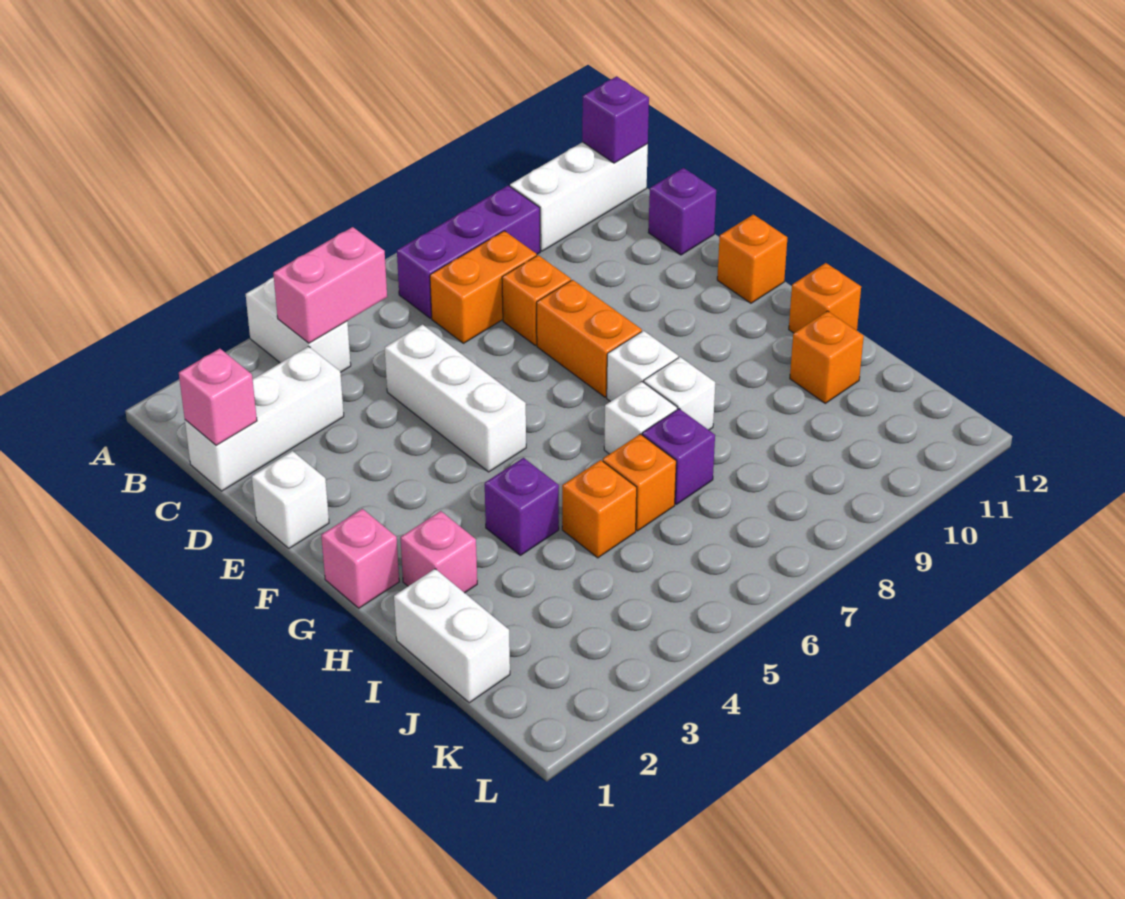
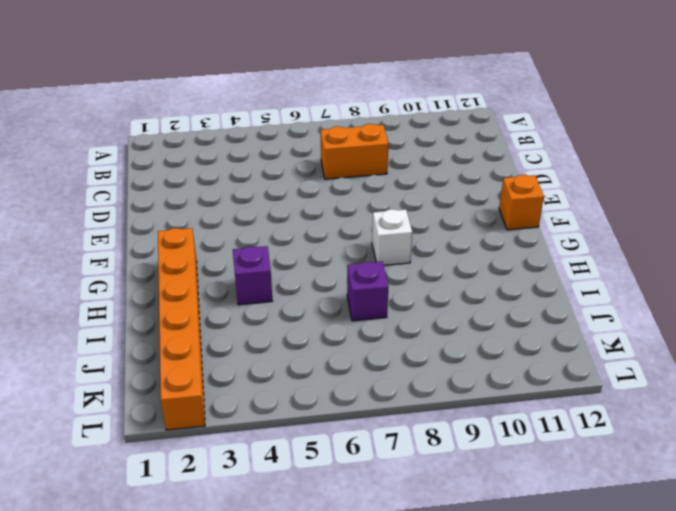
orange brick G2:L2 level 1 -> pink brick H2 level 1
none -> white brick A4:B4 level 1
none -> purple brick B7:B9 level 1
none -> white brick B10:B12 level 1

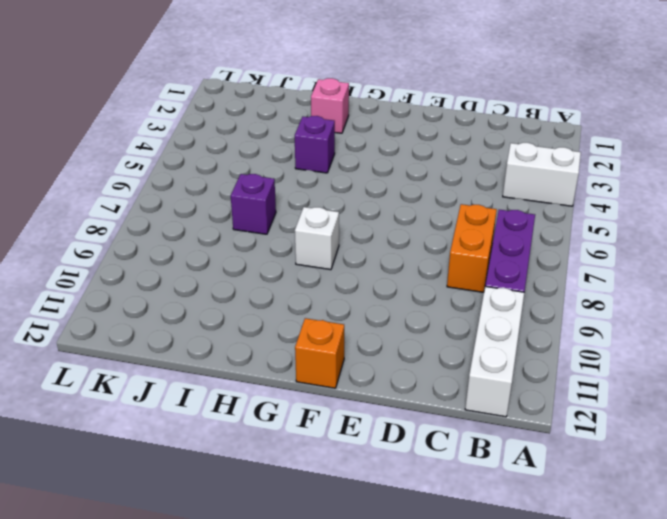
none -> white brick C1:C3 level 1
none -> white brick D5:F5 level 1
none -> orange brick D8 level 1

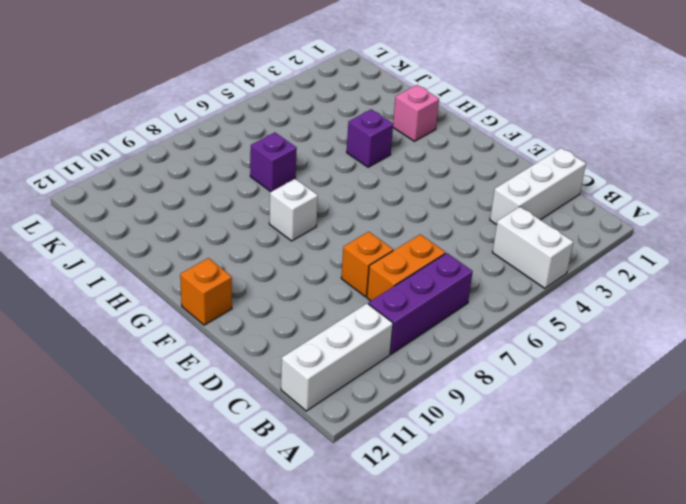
none -> white brick D5:F5 level 1
none -> purple brick D12 level 1
none -> white brick E1 level 1

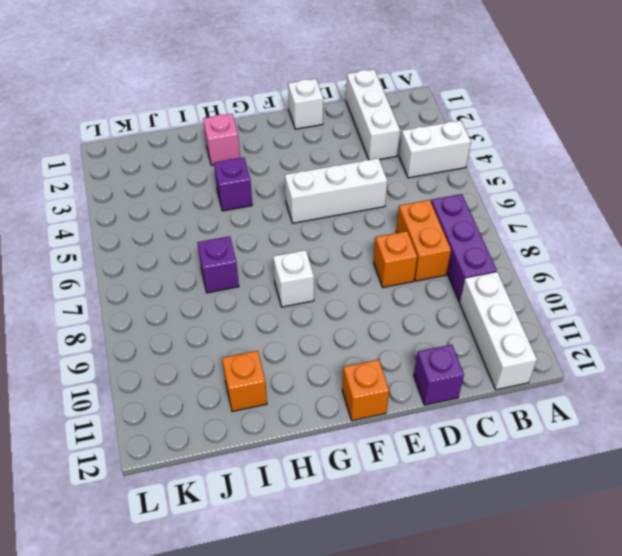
none -> orange brick E8:F8 level 1
none -> pink brick G1 level 1
none -> white brick H7 level 1

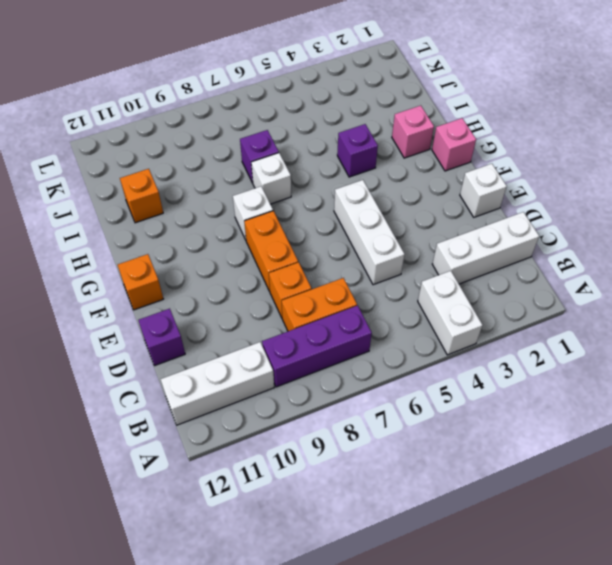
none -> white brick H8 level 1
none -> orange brick H12 level 1
none -> white brick I1:J1 level 1

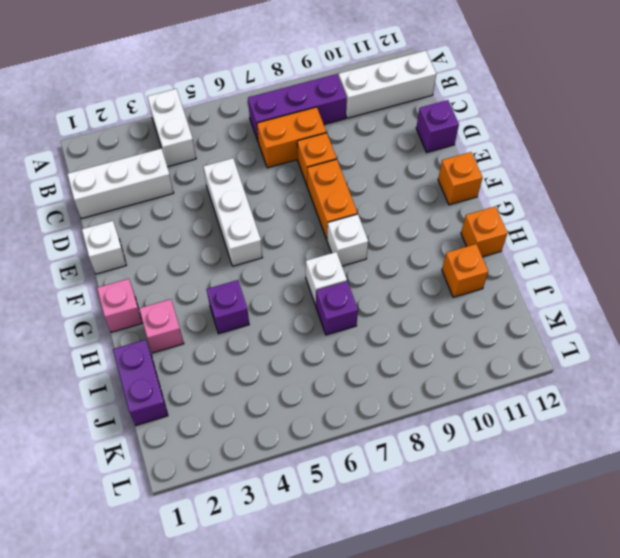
purple brick I1:J1 level 1 -> white brick I1:J1 level 1
none -> white brick H8 level 1
none -> orange brick I5 level 1
none -> orange brick I6 level 1

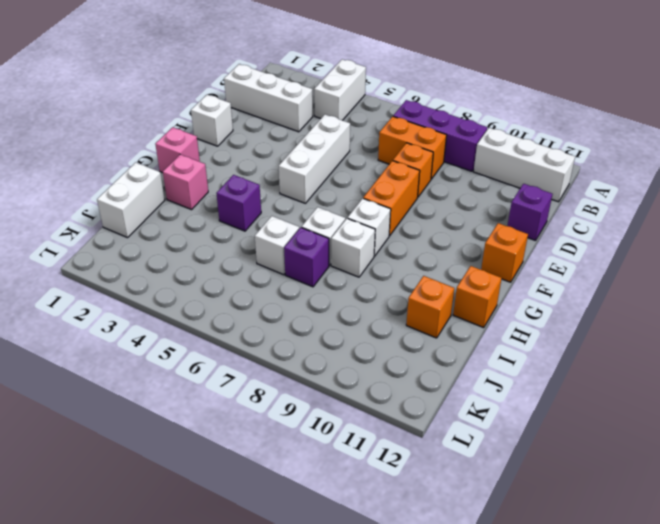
white brick I6 level 1 -> orange brick I6 level 1
none -> orange brick I5 level 1
none -> pink brick B4:B5 level 2
none -> purple brick B12 level 2

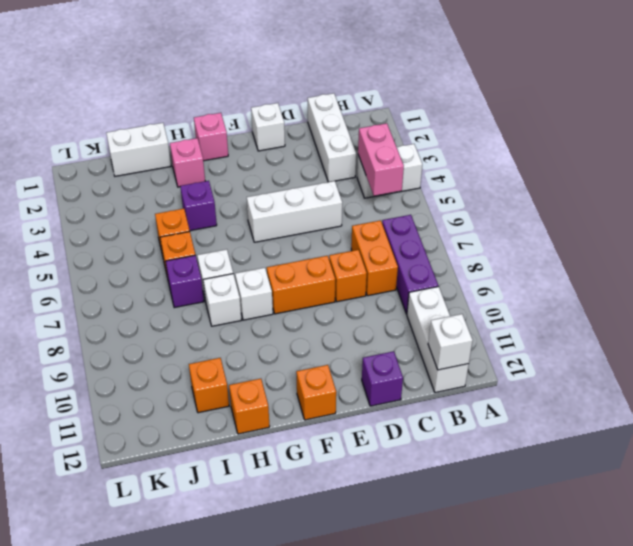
white brick B12 level 2 -> purple brick B12 level 2
none -> pink brick C1 level 2

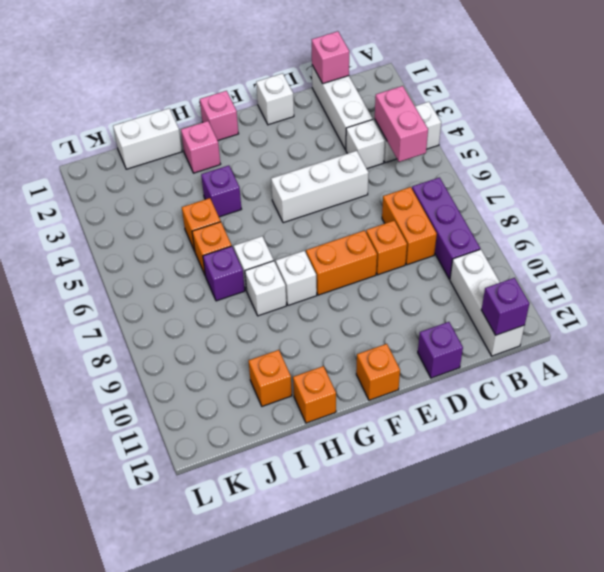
white brick C4 level 1 -> none

